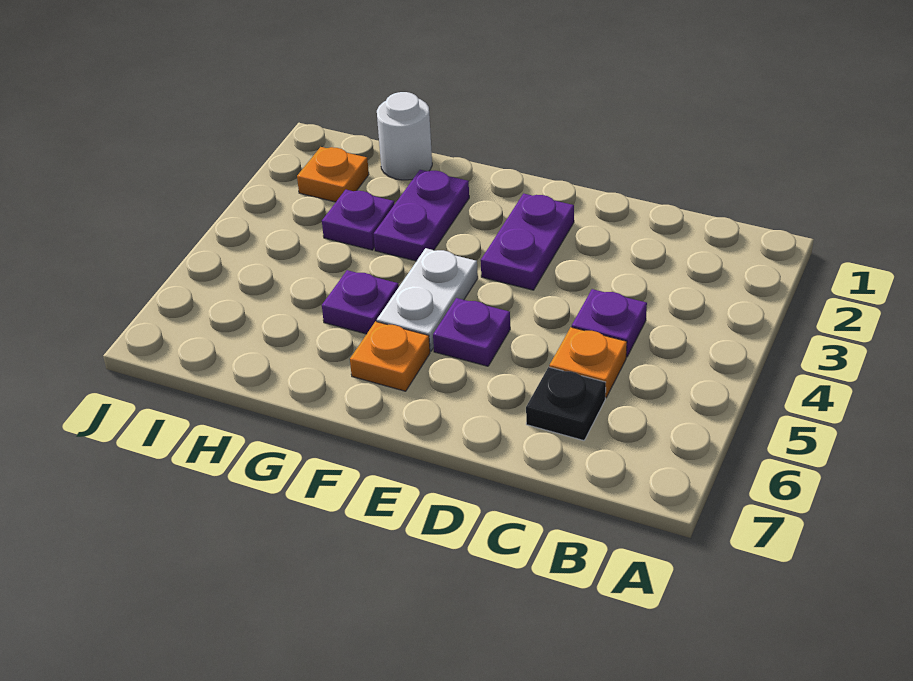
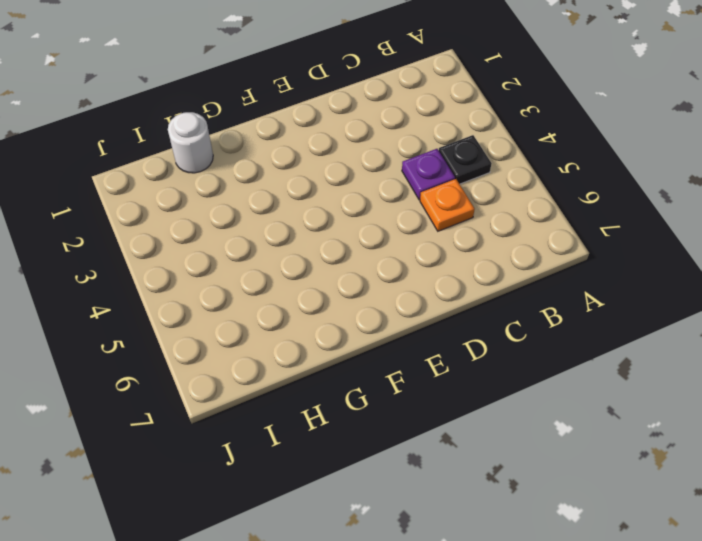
black plate B4 level 1 -> black plate C6 level 1
none -> purple plate E2:E3 level 1
none -> purple plate E5 level 1
none -> white plate F4:F5 level 1

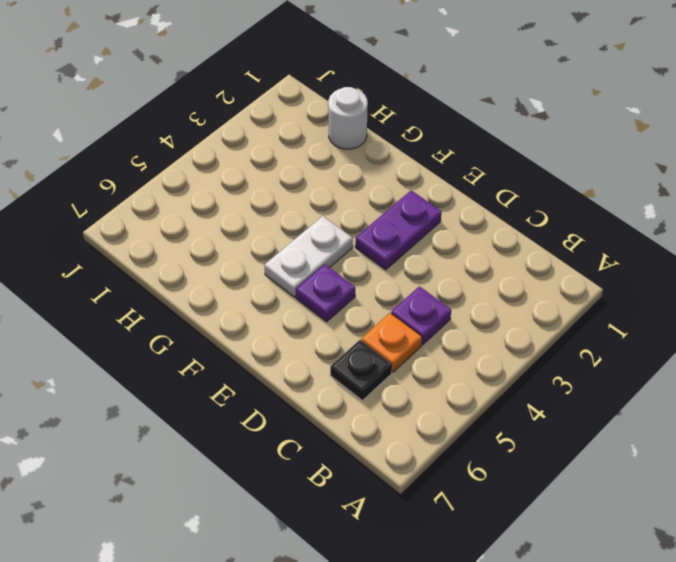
none -> orange plate F6 level 1
none -> purple plate G2:G3 level 1
none -> purple plate G5 level 1

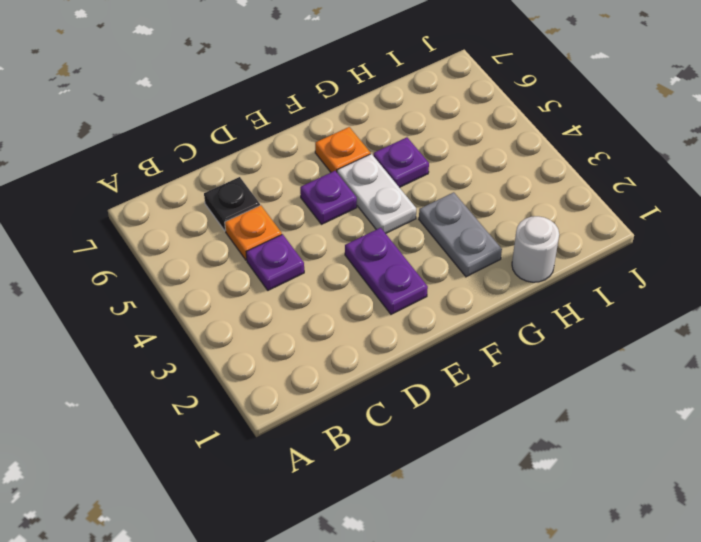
grey plate G2:G3 level 1 -> purple plate G2:G3 level 1
none -> purple plate H3 level 1
none -> orange plate I2 level 1

